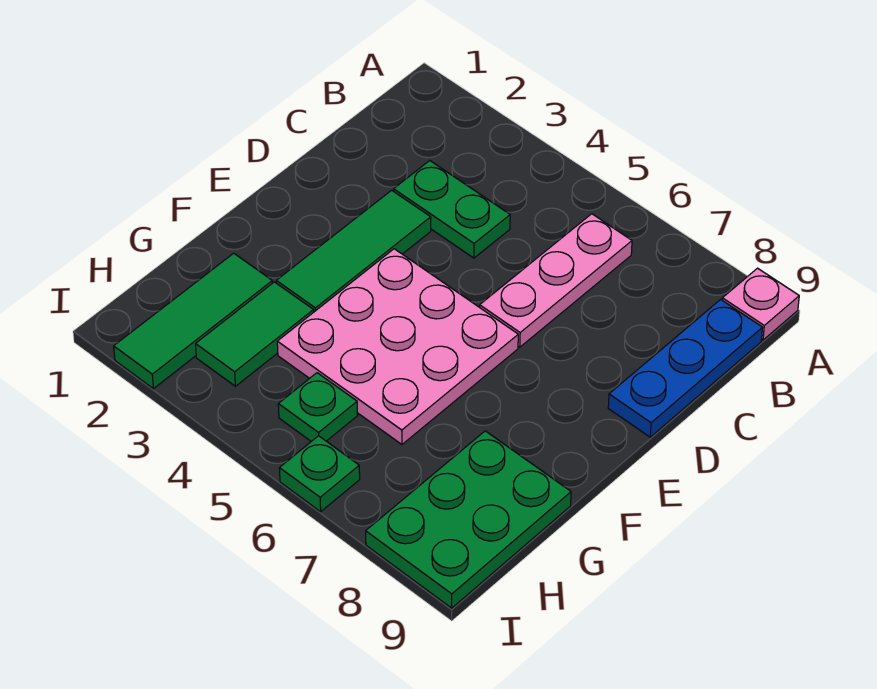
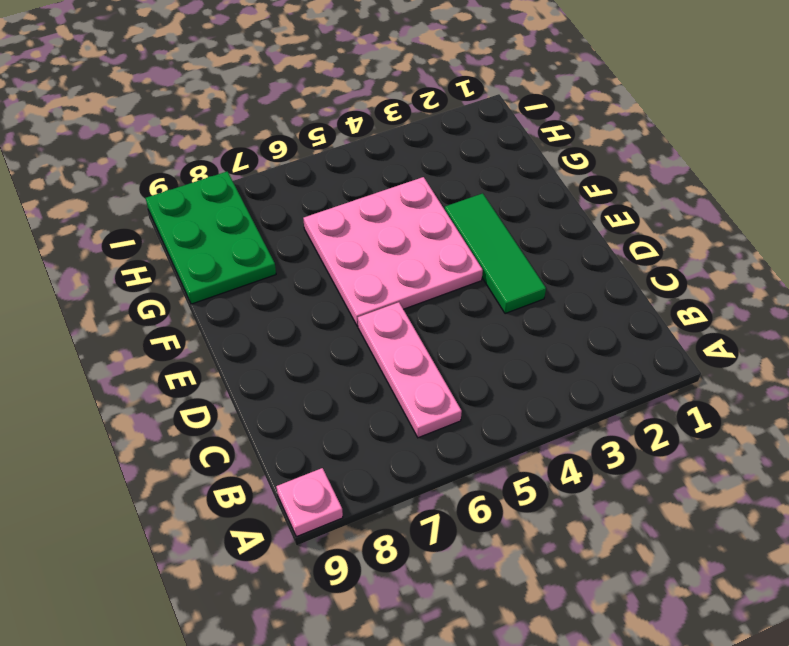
none -> blue plate B9:D9 level 1
none -> green plate C3:C4 level 1

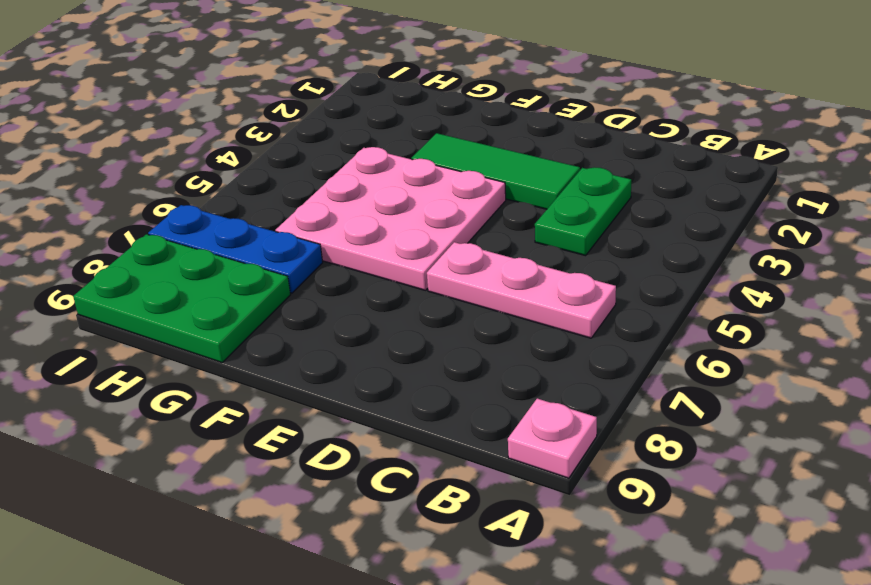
blue plate G7:I7 level 1 -> blue plate B9:D9 level 1
none -> green tile G2:I2 level 1
none -> green tile G3:H3 level 1

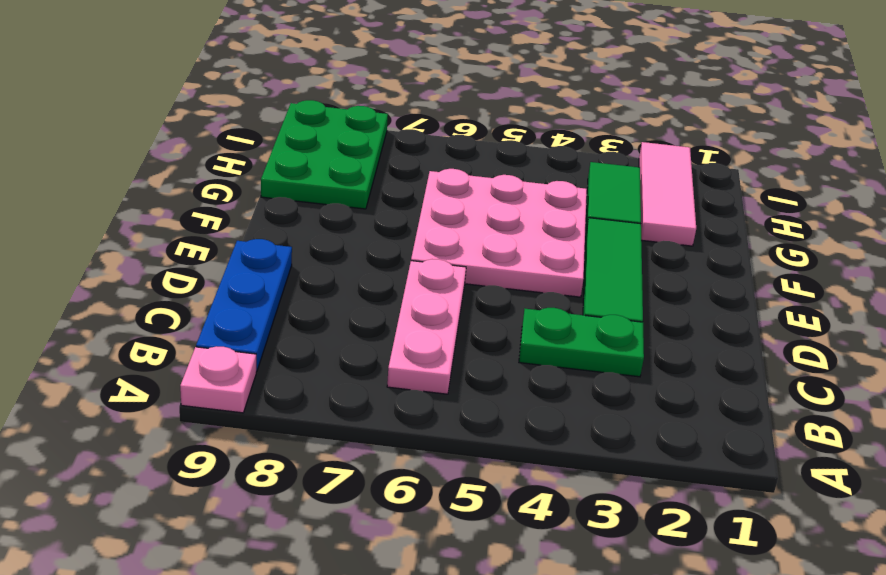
pink tile G2:I2 level 1 -> green tile G2:I2 level 1
none -> green plate H5 level 1
none -> green plate I6 level 1

